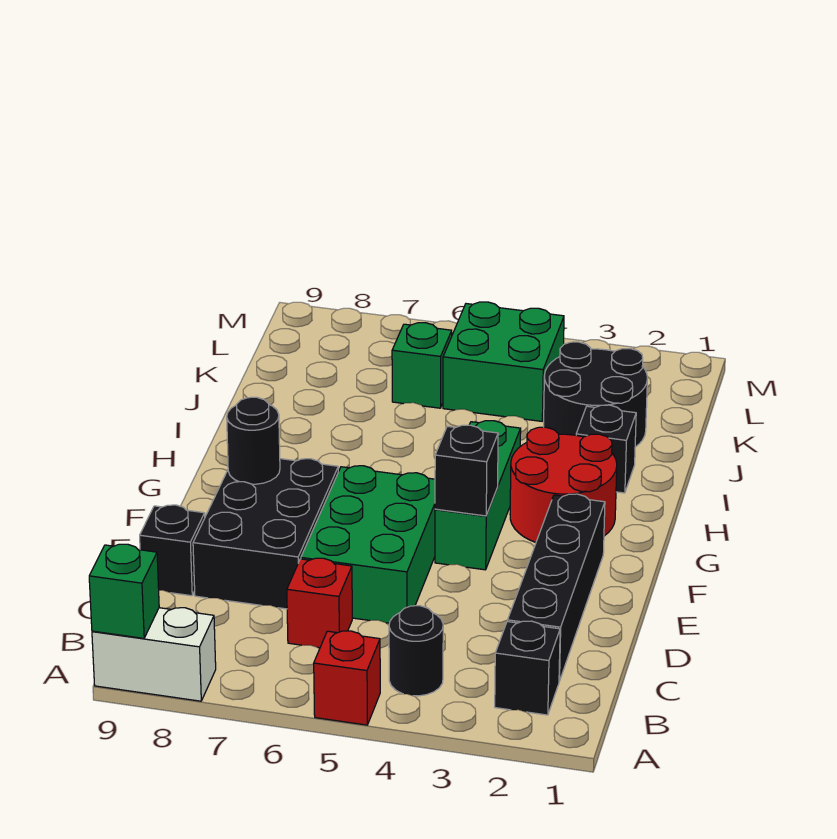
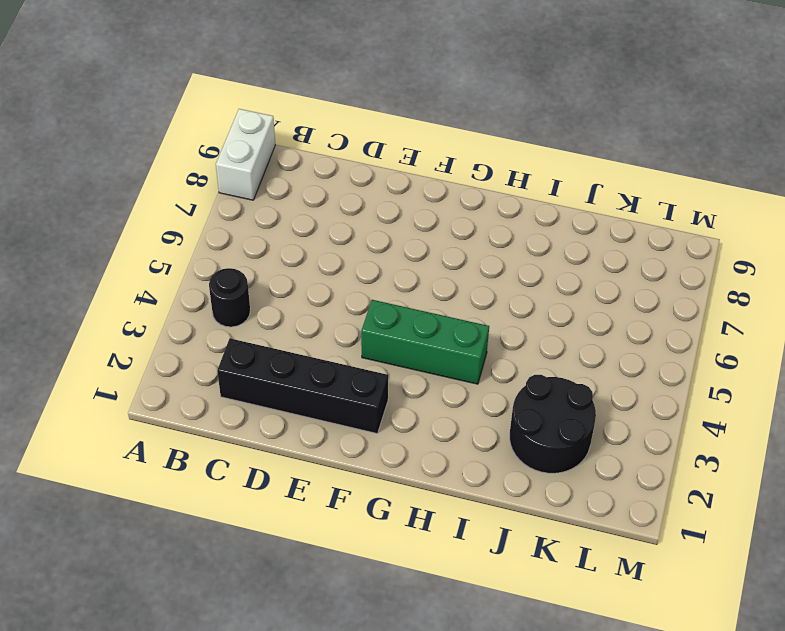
none -> red brick A5 level 1
none -> black brick B2 level 1
none -> red brick C6 level 1

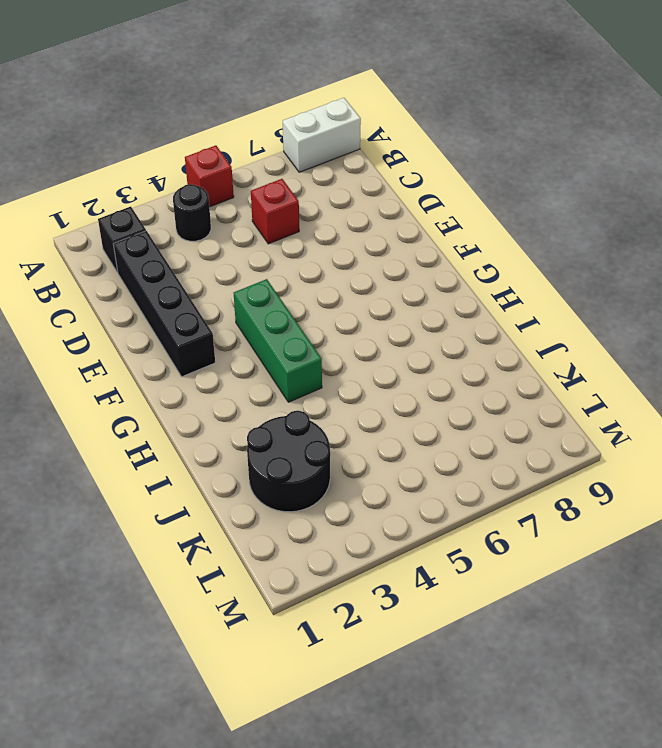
none -> green brick D5:F6 level 1
none -> black brick D7:F8 level 1
none -> black brick D9 level 1

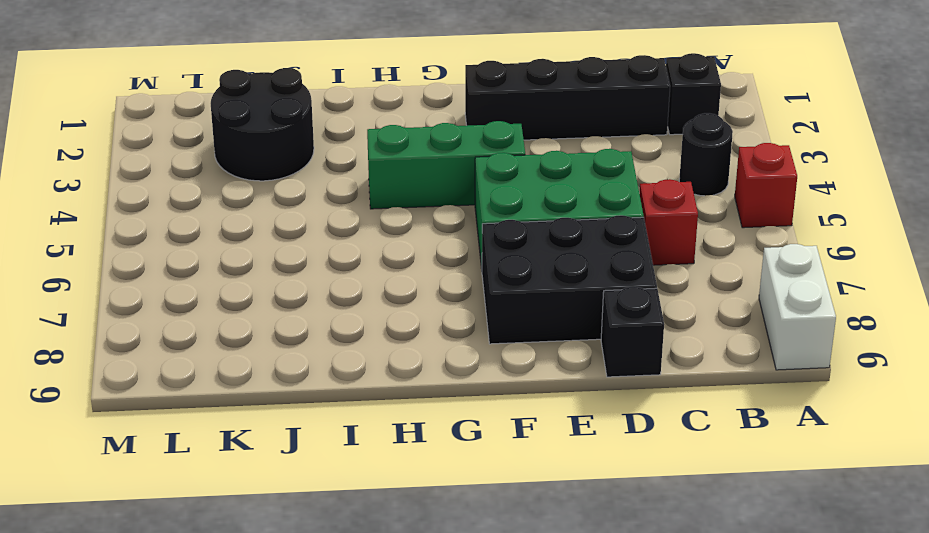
none -> red round brick G2:H3 level 1
none -> black brick I2 level 1
none -> green brick K4:L5 level 1

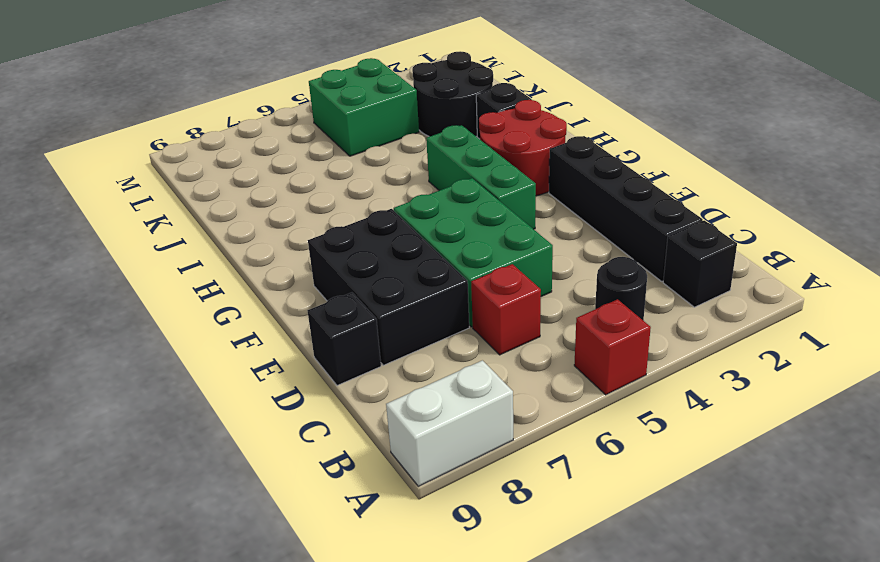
none -> green brick K6 level 1
none -> green brick A9 level 2
none -> black brick F4 level 2

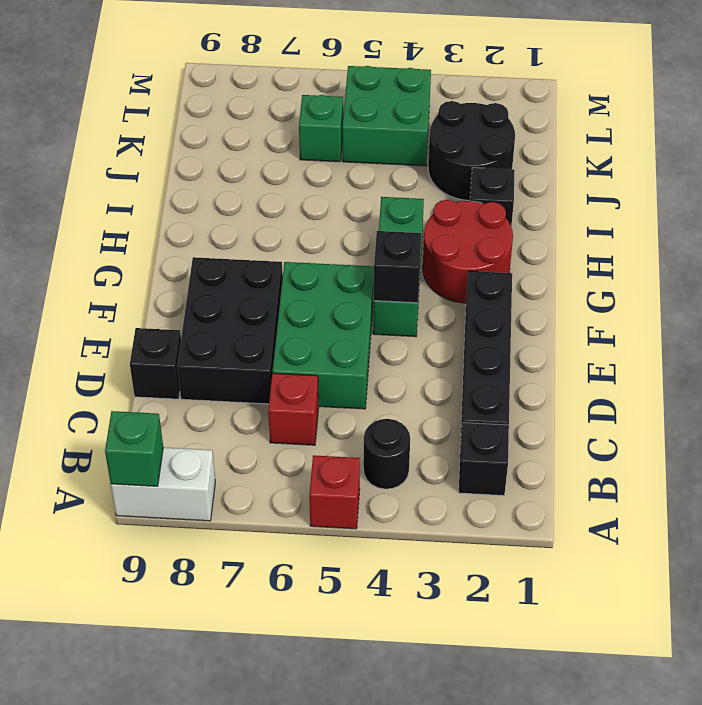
none -> black round brick F8 level 2

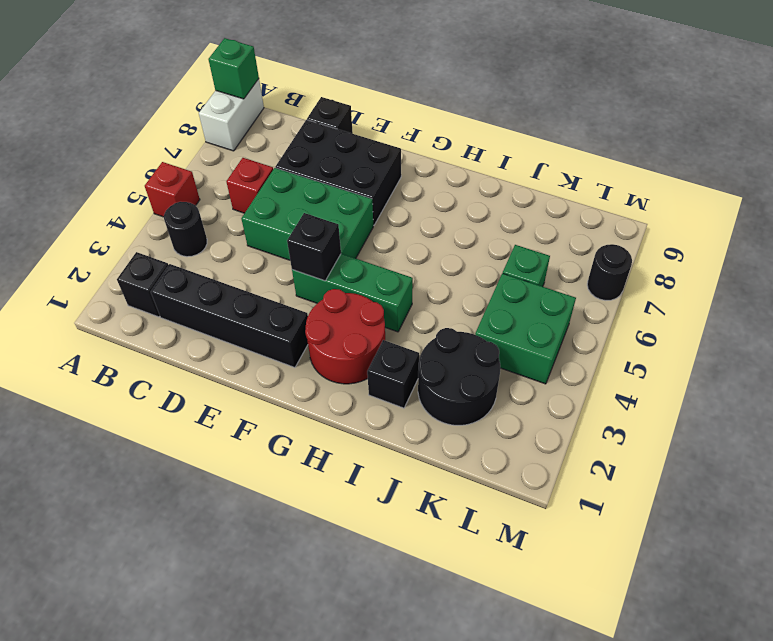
black round brick M7 level 1 -> black round brick F8 level 2

